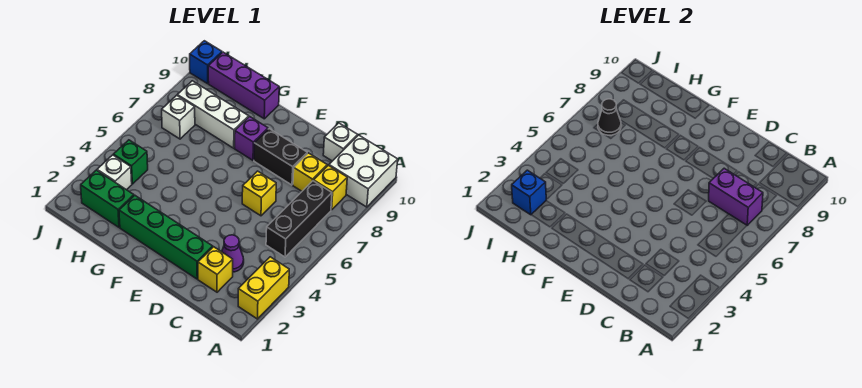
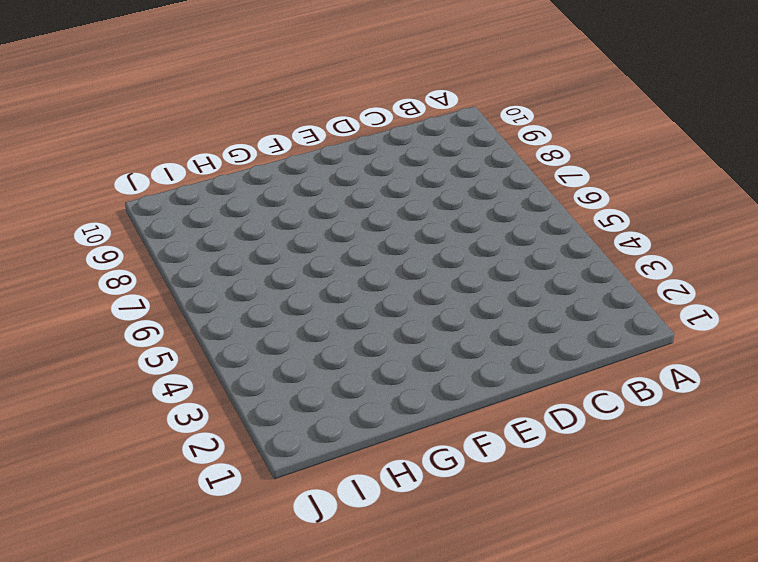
none -> yellow brick A2:A3 level 1
none -> white brick A9:B10 level 1
none -> black brick B5:B7 level 1

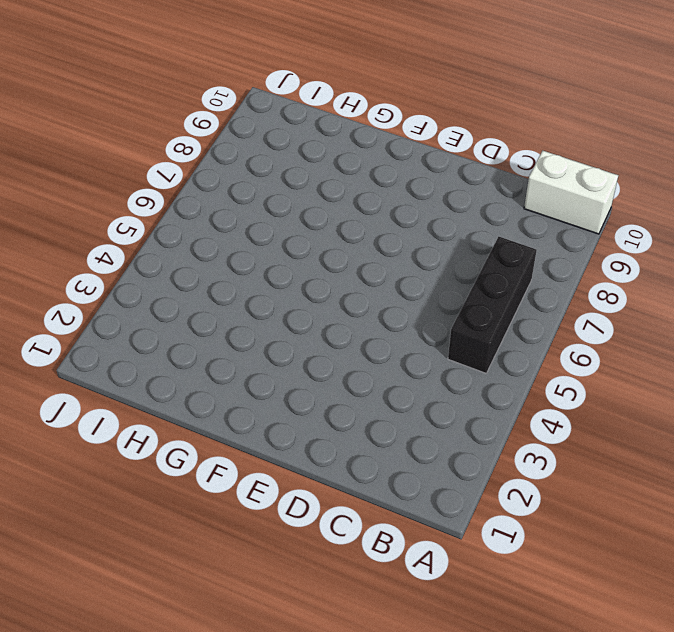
white brick A10:B10 level 1 -> white brick A9:B10 level 1
none -> yellow brick A2:A3 level 1
none -> yellow brick B8 level 1
none -> yellow brick C2 level 1

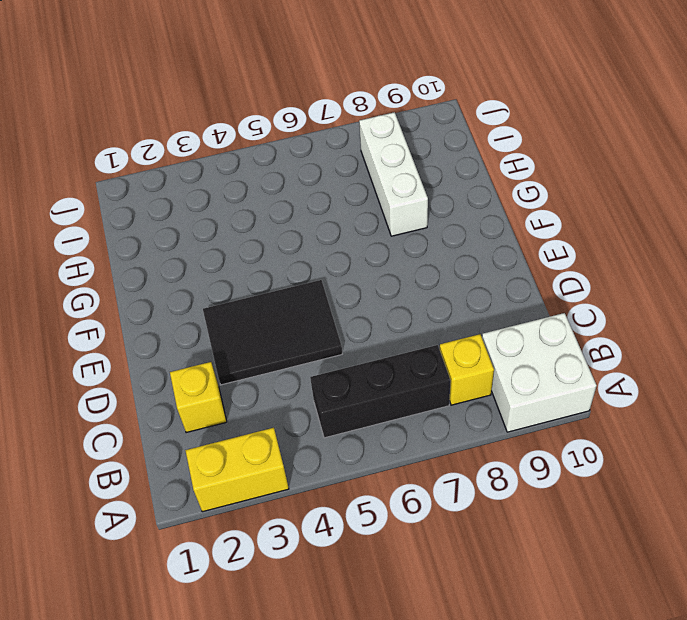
black tile D3:E5 level 1 -> none
none -> purple cone C3 level 1
none -> yellow brick C8 level 1
none -> white brick C10 level 1

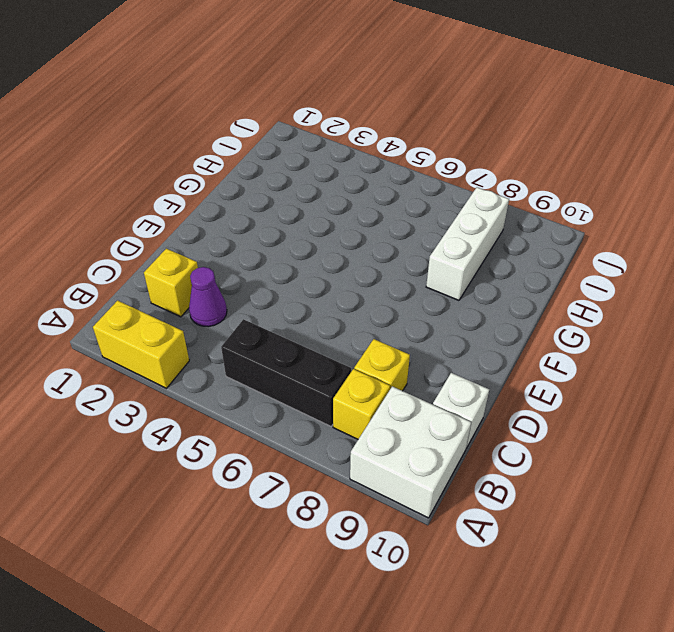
none -> green brick D2:G2 level 1
none -> yellow brick D6 level 1
none -> black brick D8:E8 level 1

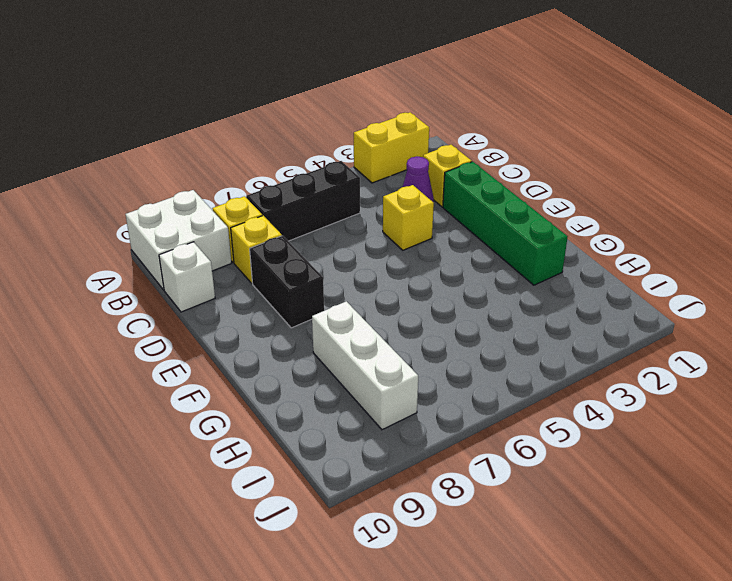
yellow brick D4 level 1 -> yellow brick D6 level 1
none -> purple brick F8 level 1
none -> purple brick G10:I10 level 1
none -> green brick H2:I2 level 1

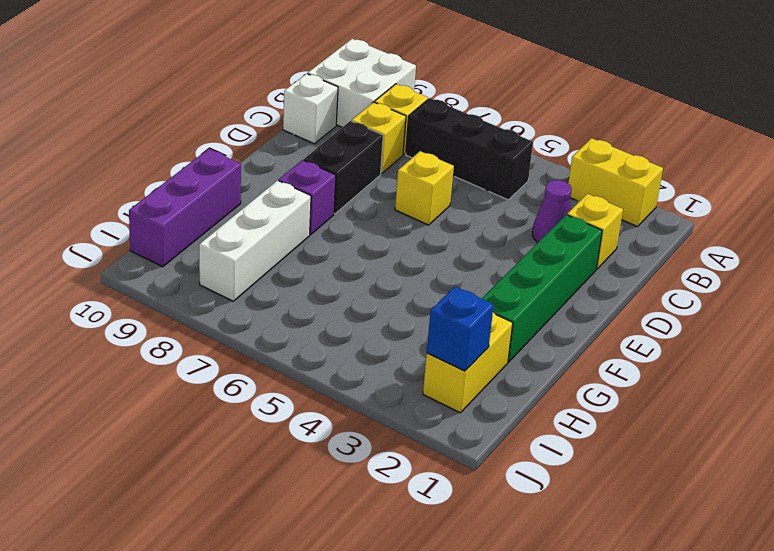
yellow brick H2:I2 level 1 -> green brick H2:I2 level 1
none -> white brick I3 level 1
none -> green brick I4 level 1
none -> white brick I7 level 1

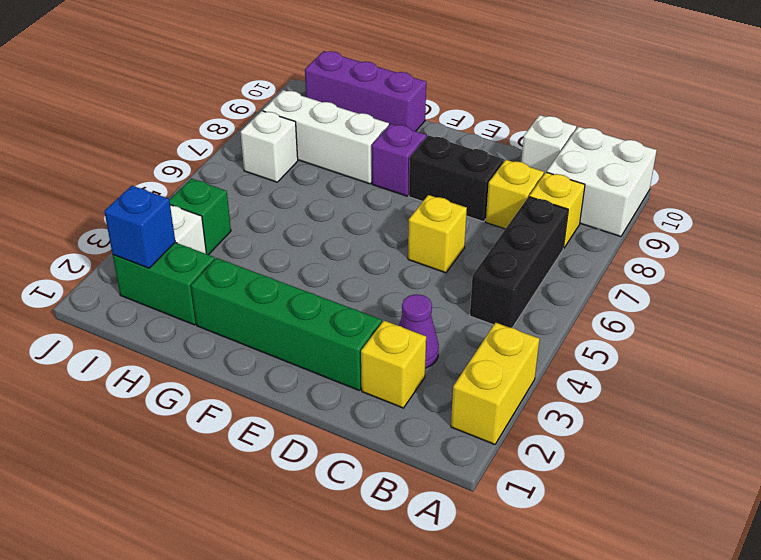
none -> blue brick J10 level 1
none -> purple brick B7:C7 level 2
none -> black cone I7 level 2

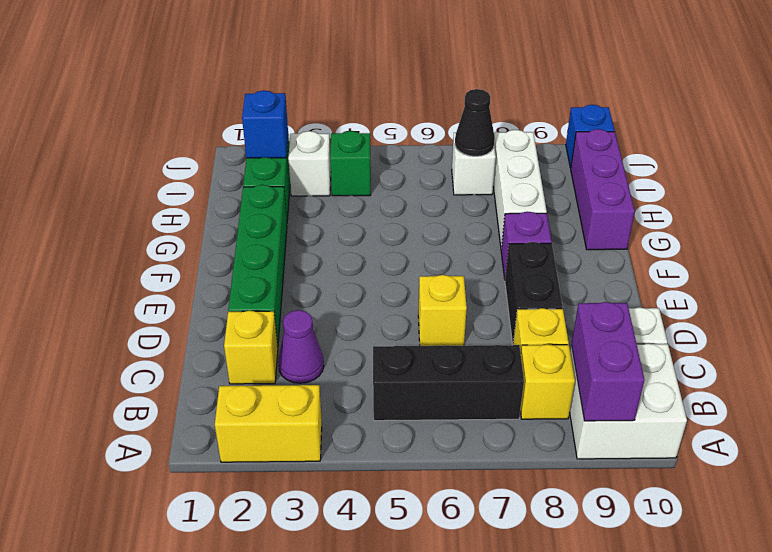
purple brick A9:B9 level 2 -> purple brick B7:C7 level 2

